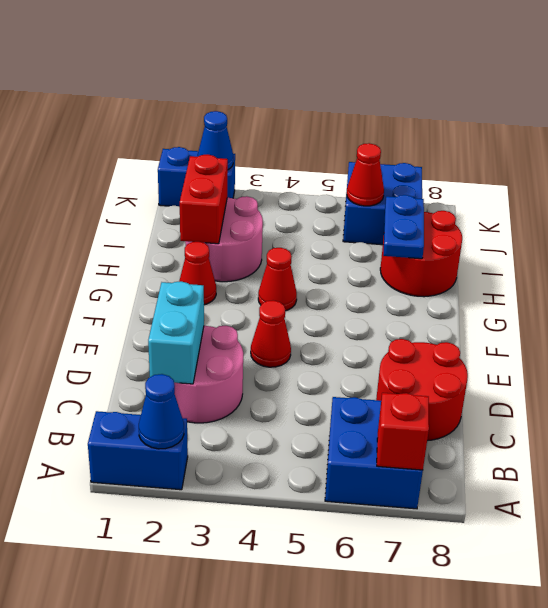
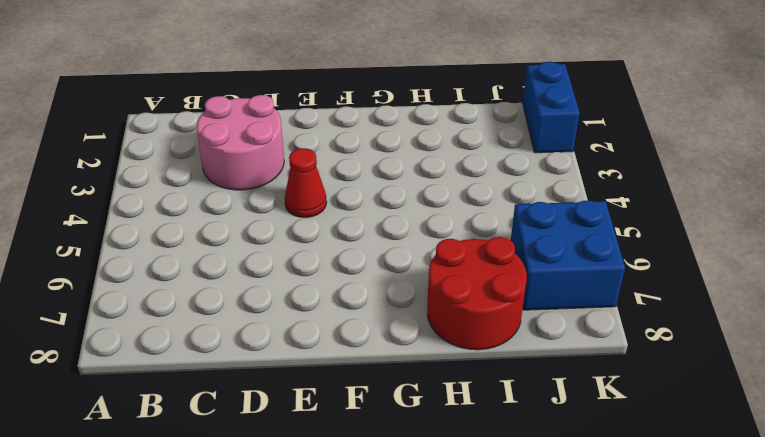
none -> blue brick A1:A2 level 1
none -> blue brick A6:B7 level 1
none -> red round brick C7:D8 level 1

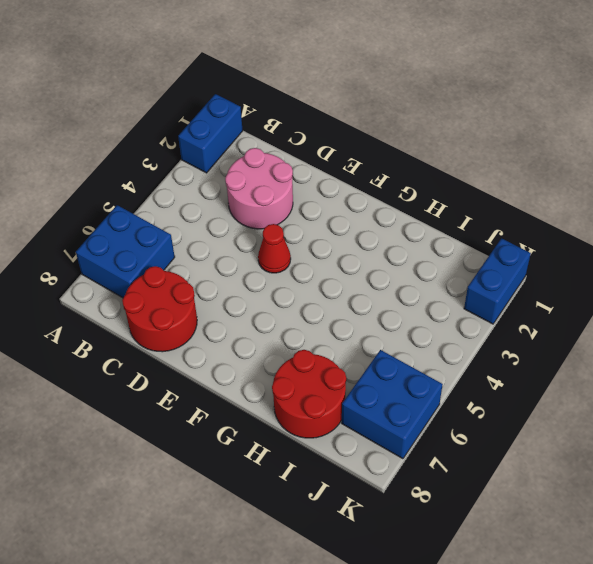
none -> red cone G2 level 1
none -> red cone G4 level 1
none -> pink round brick H2:I3 level 1

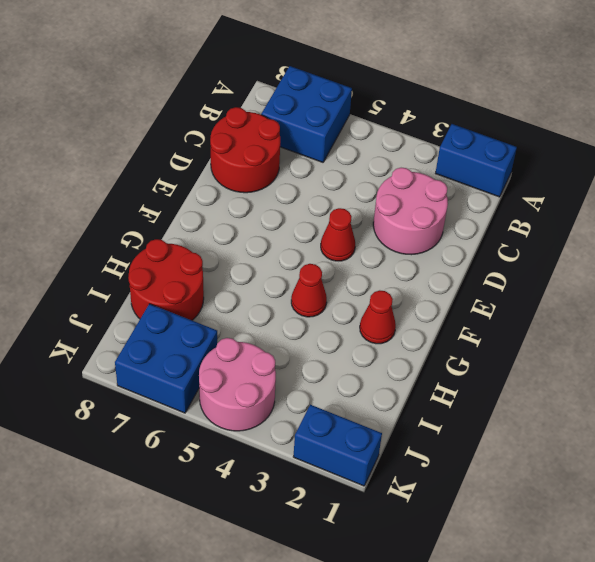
pink round brick J4:K5 level 1 -> pink round brick H2:I3 level 1
none -> blue cone A2 level 2
none -> red brick A7 level 2
none -> cyan brick C2:D2 level 2

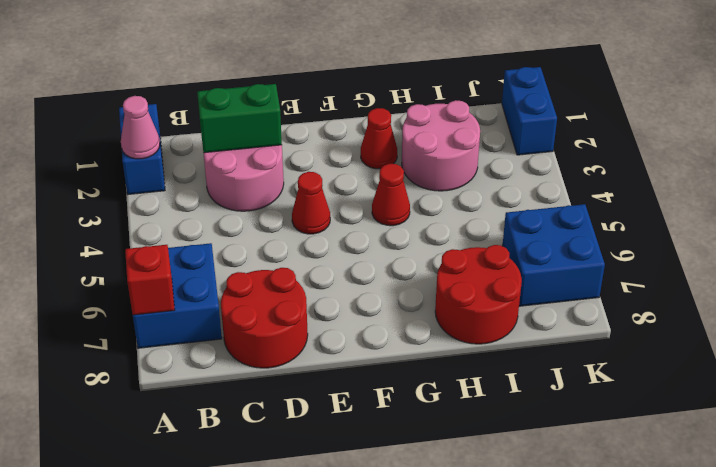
pink cone A2 level 2 -> blue cone A2 level 2
green brick C2:D2 level 2 -> cyan brick C2:D2 level 2
none -> red brick H2:I2 level 2
none -> blue plate H7:I7 level 2
none -> red cone J6 level 2

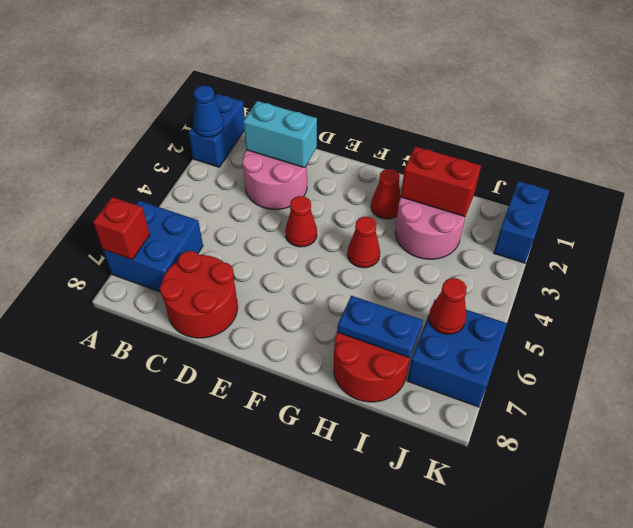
none -> blue cone K2 level 2

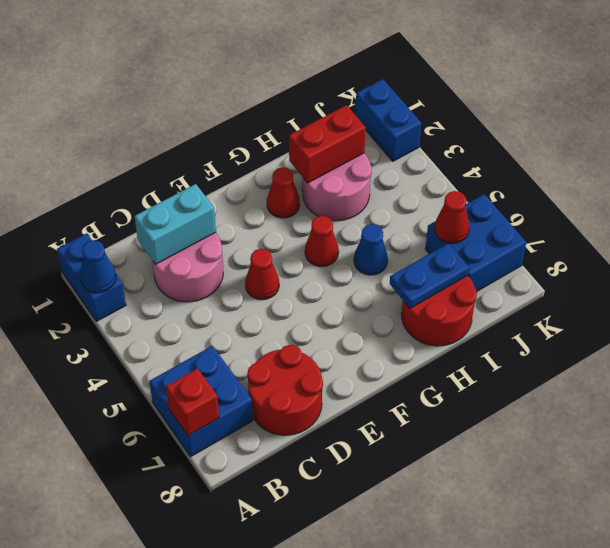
blue cone H5 level 1 -> blue cone K2 level 2

